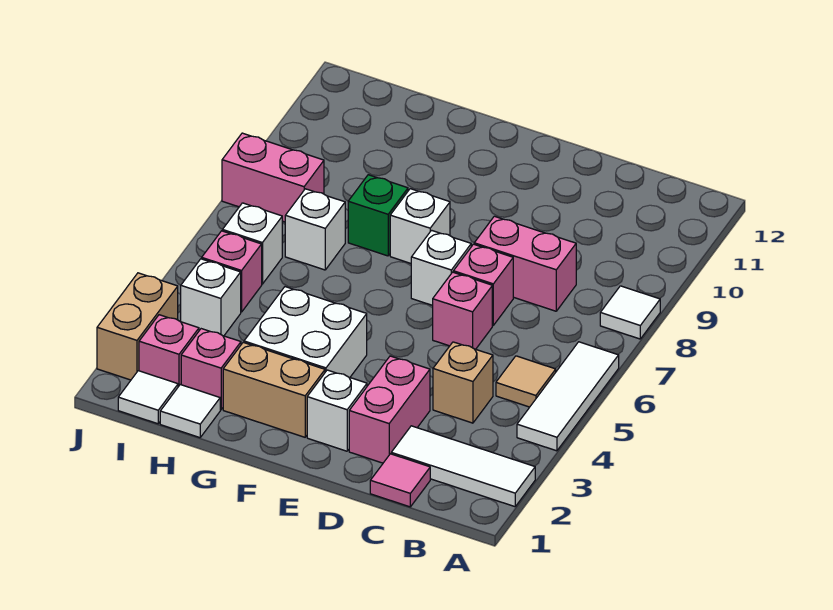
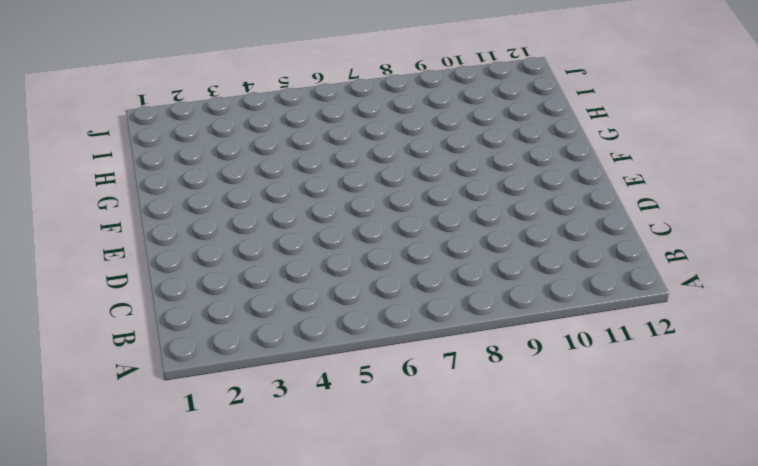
none -> white tile A2:C2 level 1
none -> white tile A4:A6 level 1
none -> white tile A8 level 1

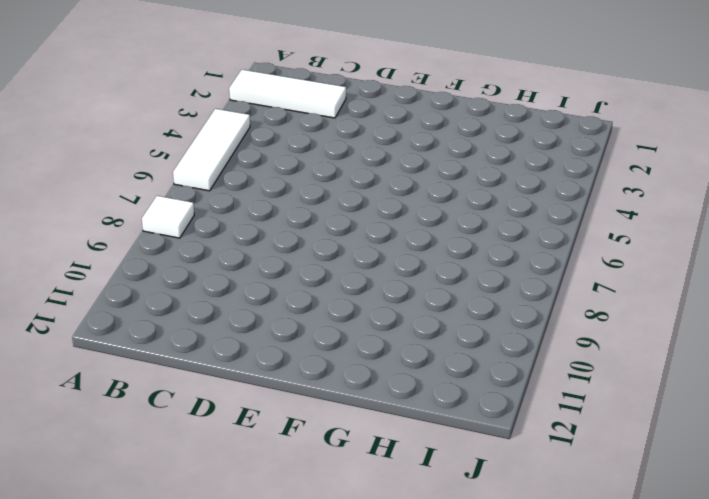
none -> tan tile B5 level 1
none -> pink tile C1 level 1
none -> tan brick C4 level 1

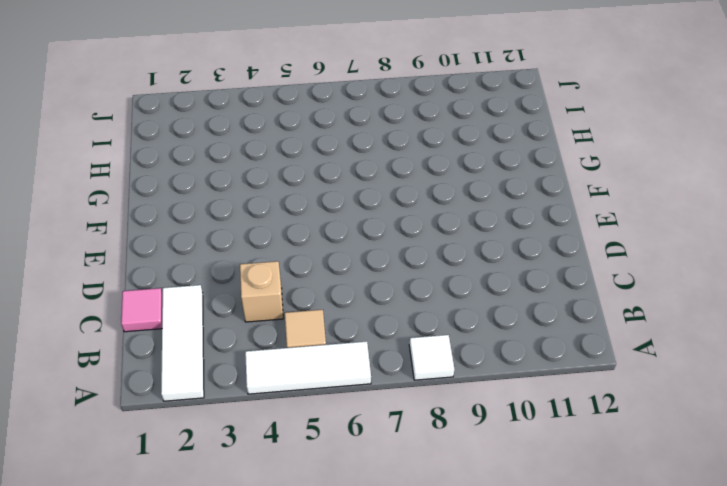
none -> pink brick C8:D8 level 1
none -> pink brick D2:D3 level 1
none -> pink brick D6 level 1

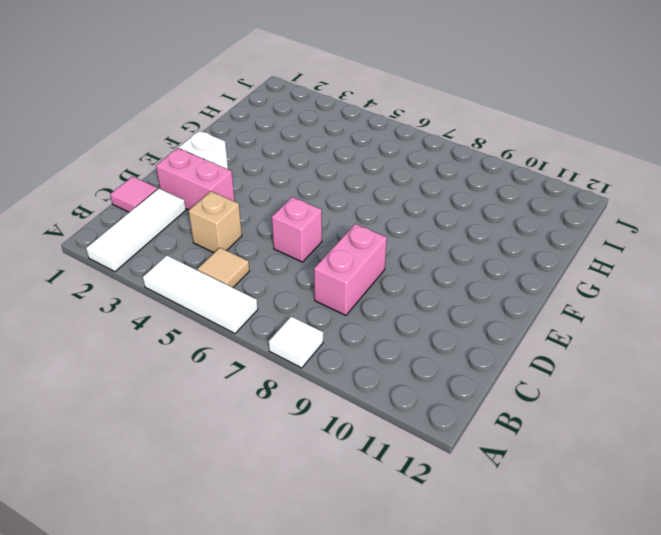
none -> pink brick D7 level 1
none -> white brick E7 level 1
none -> tan brick F2:G2 level 1

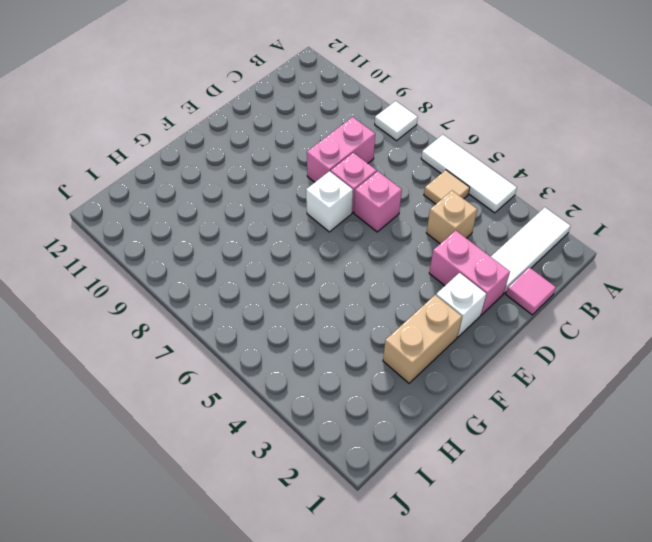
none -> white brick F3:G4 level 1
none -> white brick F8 level 1
none -> green brick G8 level 1

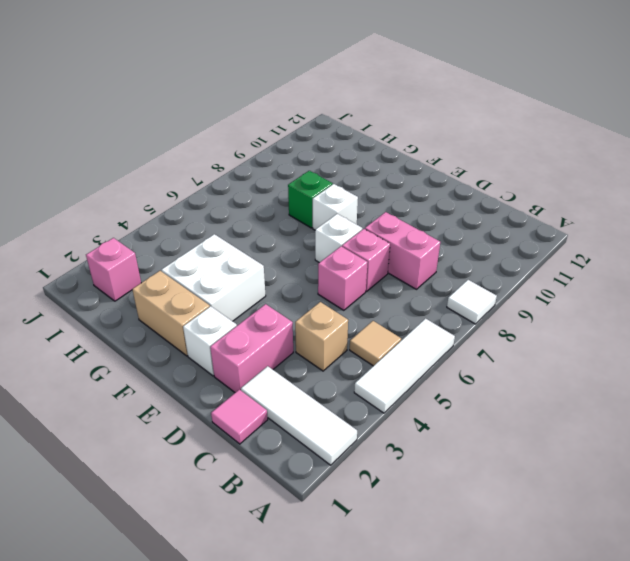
none -> white tile H1 level 1
none -> pink brick H2 level 1
none -> white brick H7 level 1

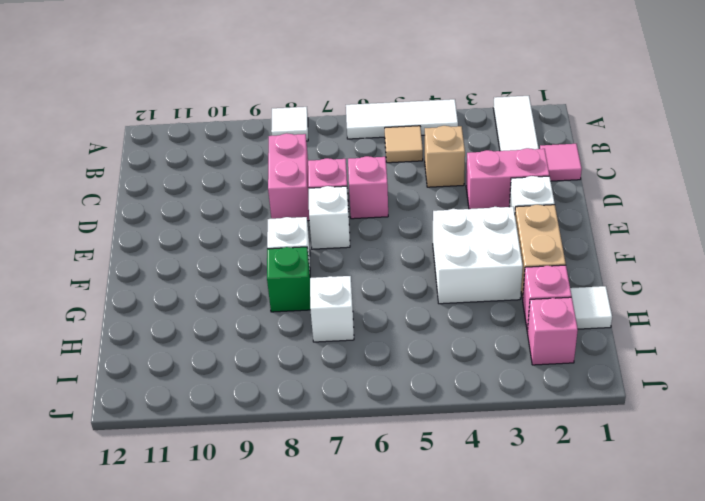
none -> white tile I1 level 1
none -> white brick I4 level 1
none -> pink brick I5 level 1

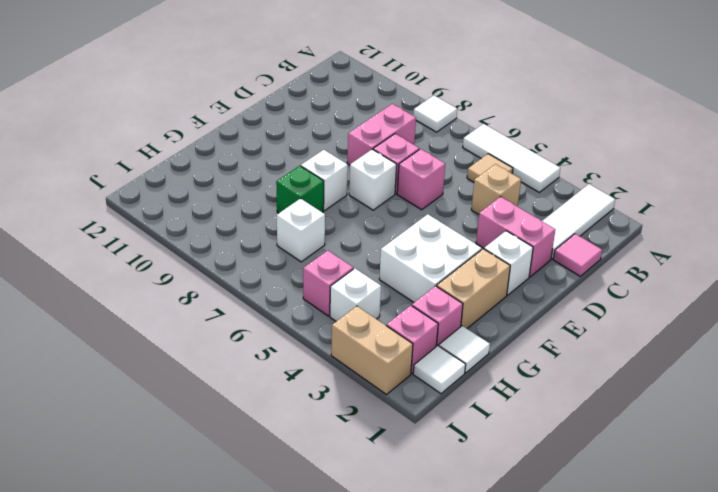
none -> white brick I6 level 1
none -> pink brick I8:J8 level 1

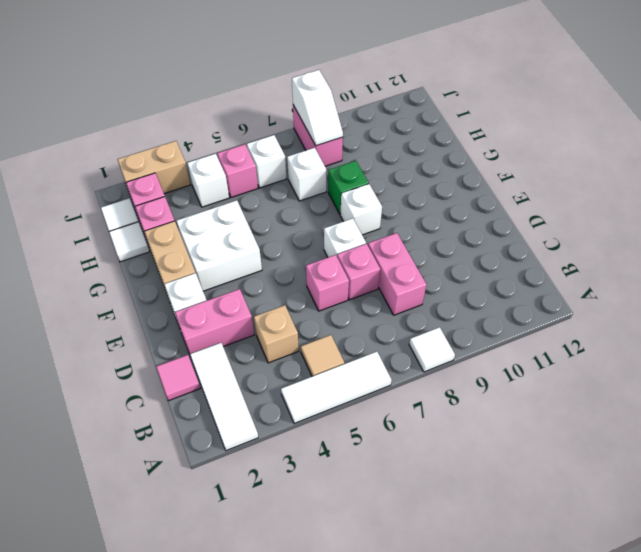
white slope I8:J8 level 2 top J -> none

